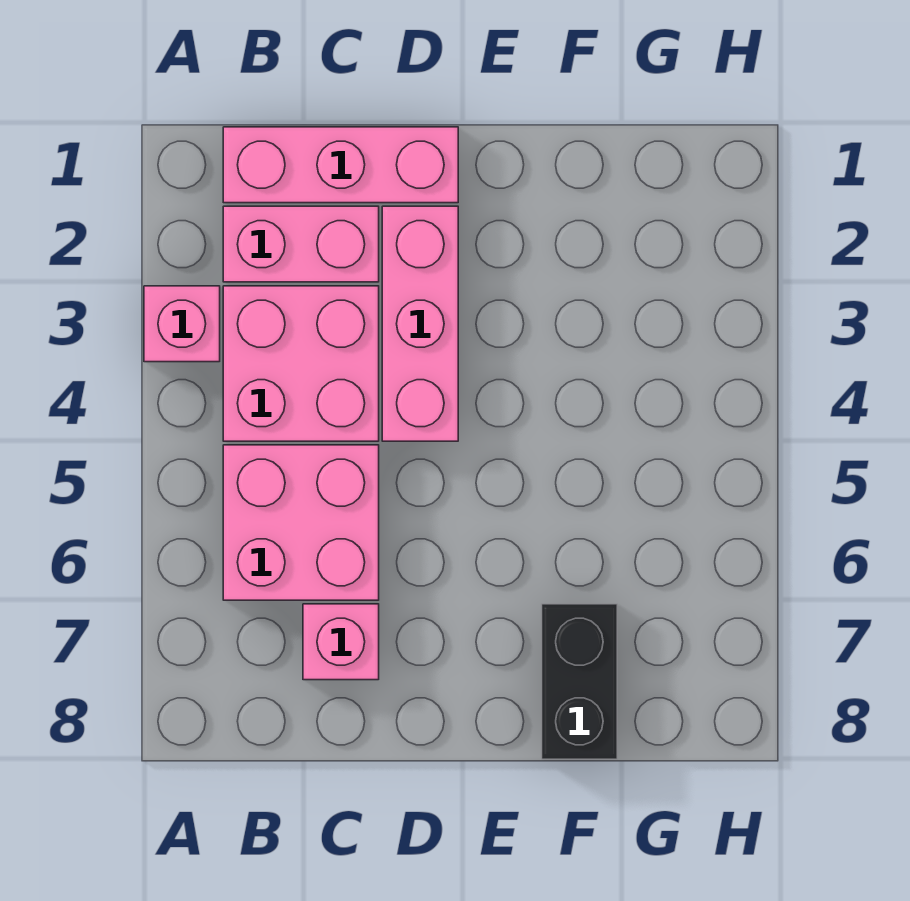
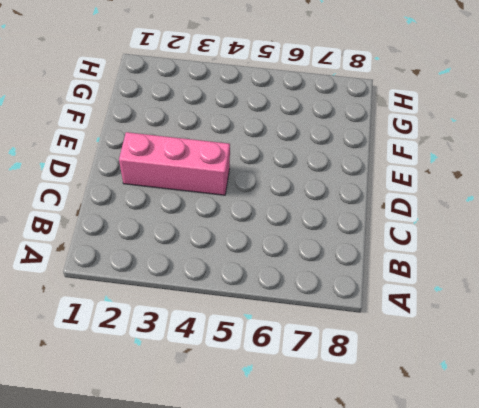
none -> pink brick A3 level 1
none -> pink brick B1:D1 level 1

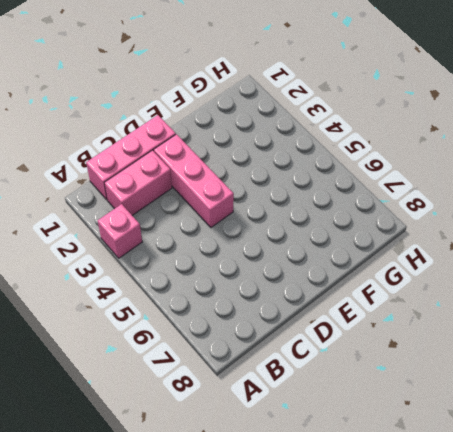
none -> pink brick B3:C4 level 1
none -> pink brick B5:C6 level 1

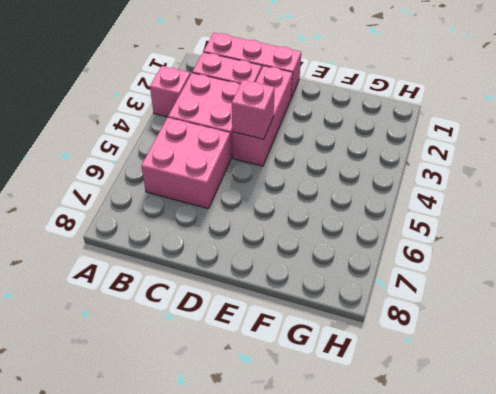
pink brick D4 level 2 -> pink brick C7 level 1
none -> black brick F7:F8 level 1

